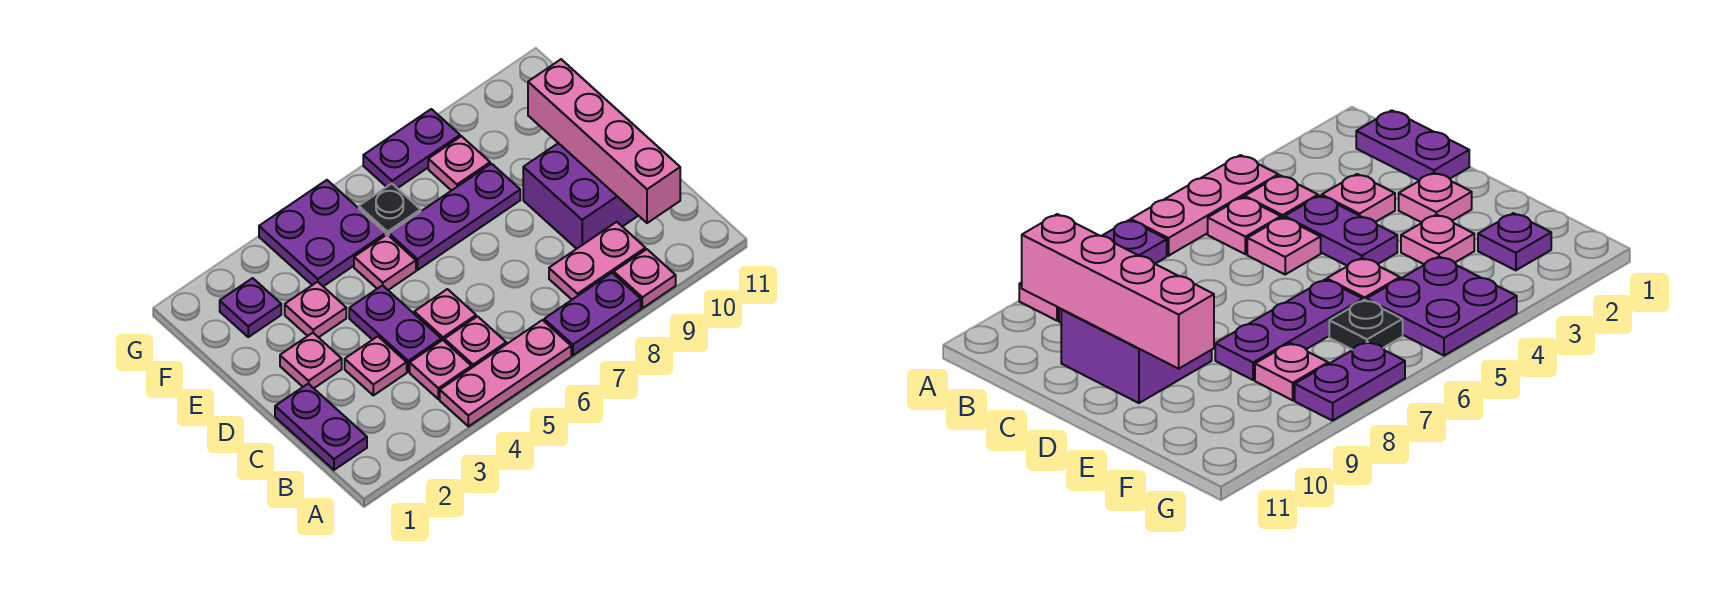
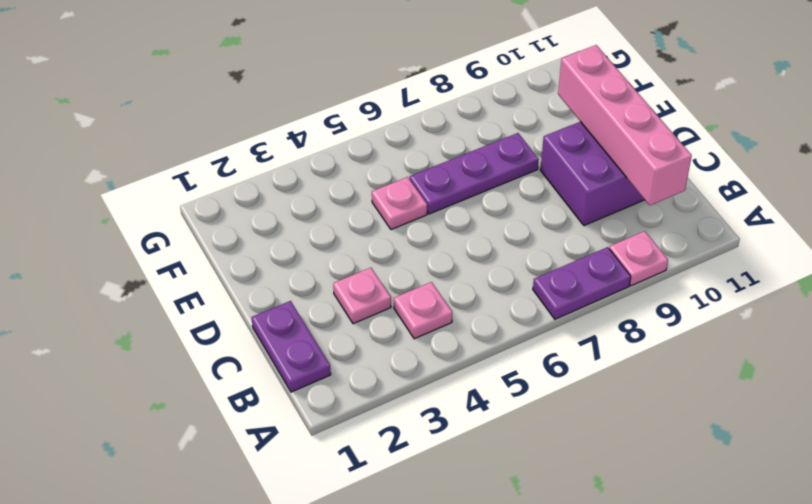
none -> pink plate A4:A6 level 1
none -> pink plate B5 level 1
none -> pink plate B8:B9 level 1

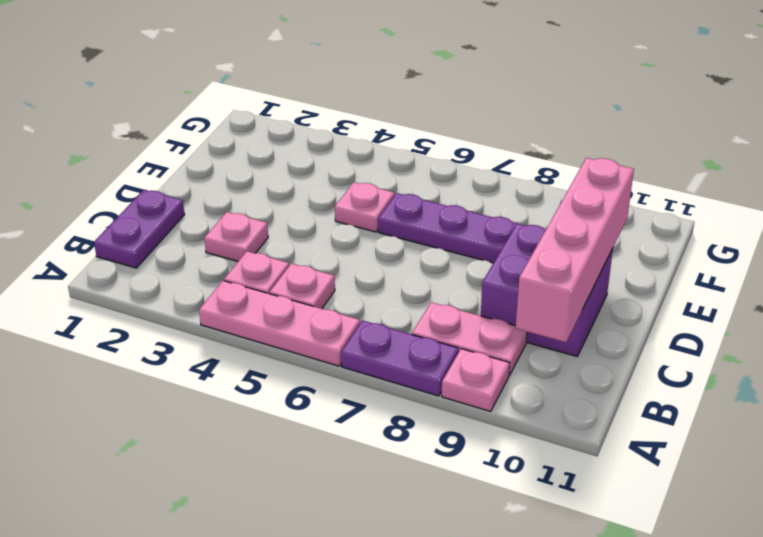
none -> purple plate C4:D4 level 1
none -> pink plate C5 level 1
none -> pink plate D2 level 1

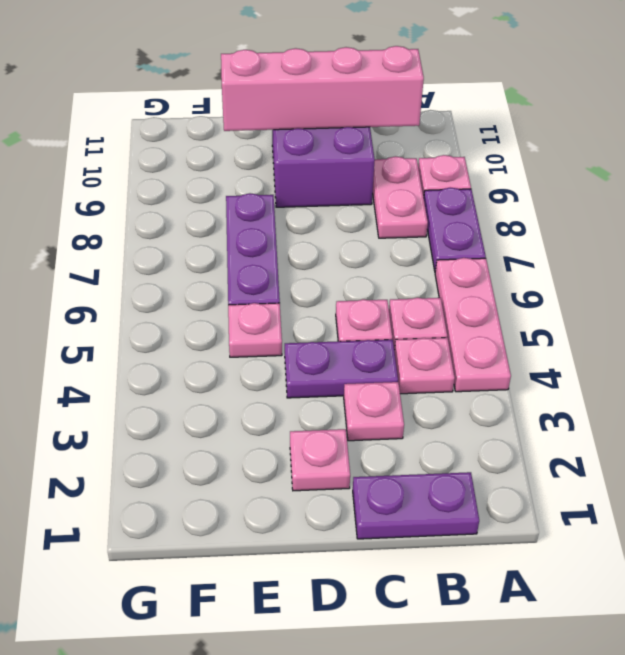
none -> pink plate E3 level 1
none -> purple plate F2 level 1
none -> purple plate F4:G5 level 1

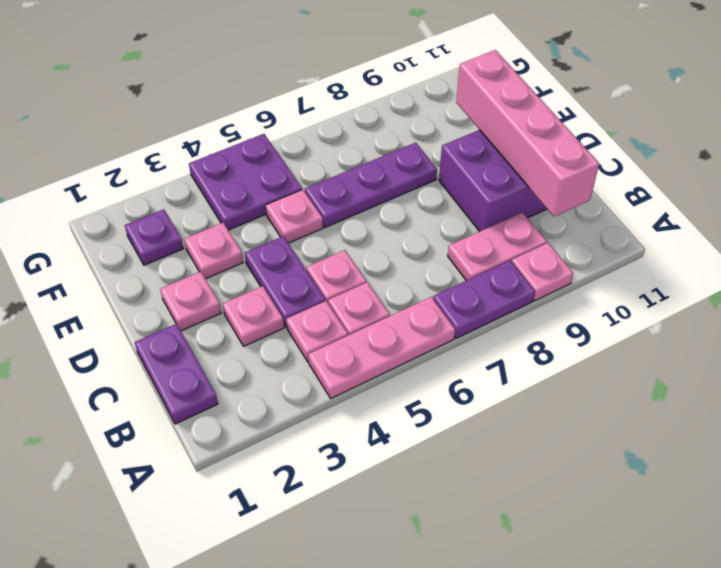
none -> black plate F6 level 1
none -> pink plate F8 level 1
none -> purple plate G7:G8 level 1

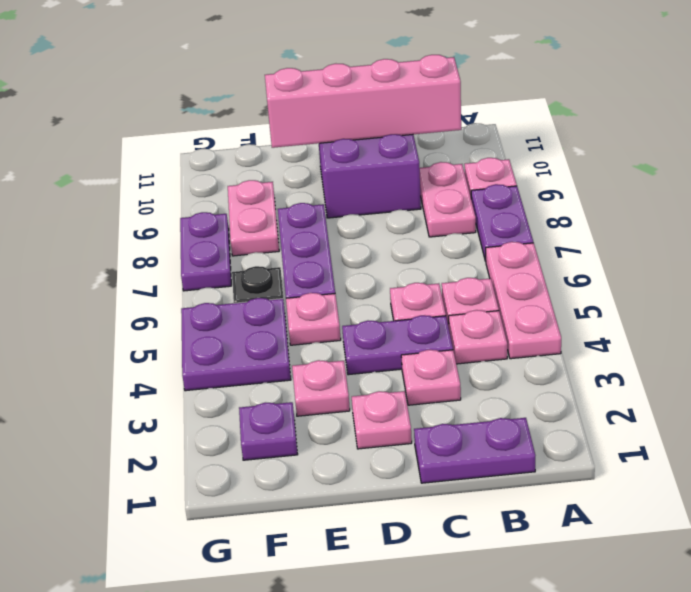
pink plate F8:F9 level 1 -> pink plate F8 level 1

